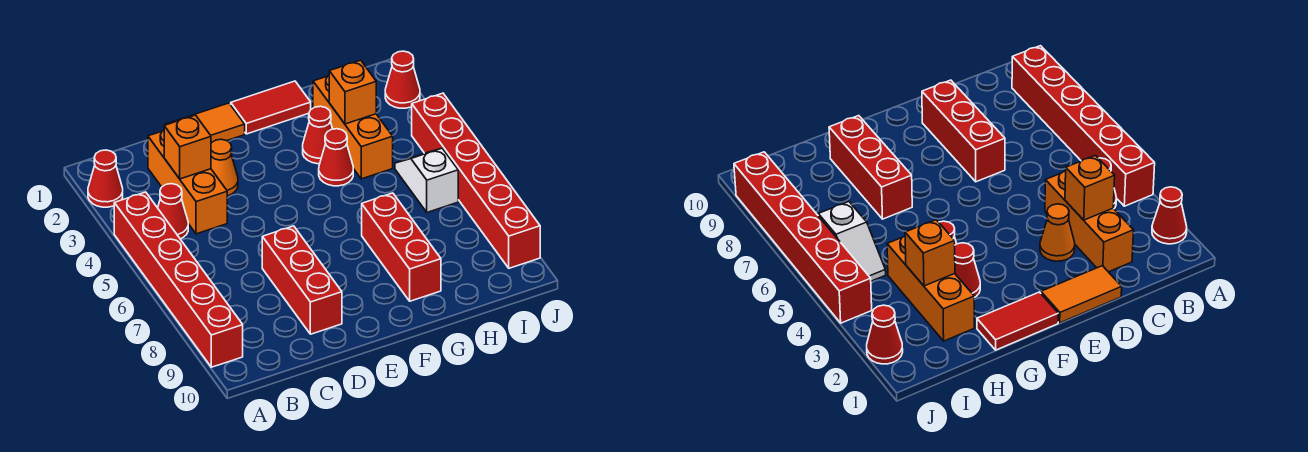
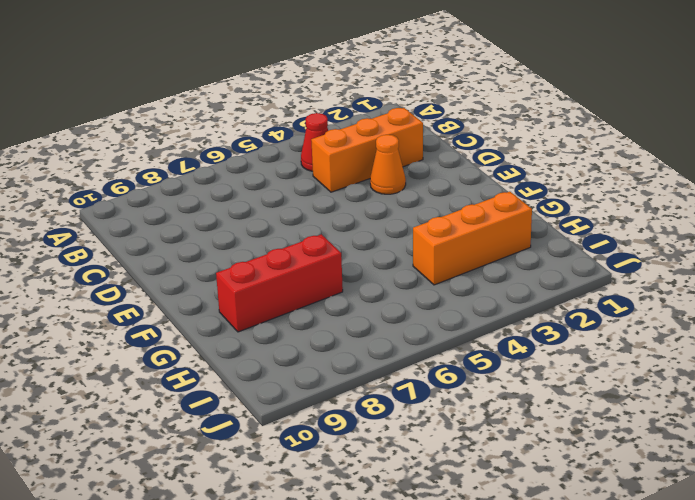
none -> red cone A2 level 1
none -> red brick A4:A9 level 1
none -> orange tile D1:E1 level 1

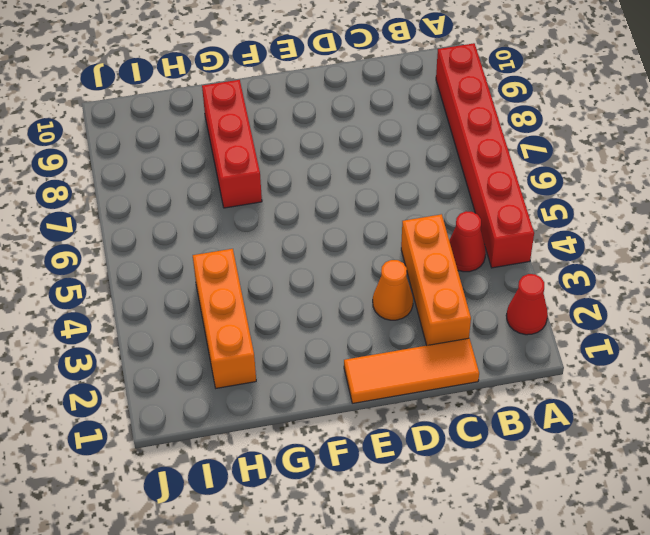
orange tile C1:E1 level 1 -> orange tile D1:E1 level 1
none -> red brick D7:D9 level 1
none -> red tile F1:G1 level 1
none -> red cone G3 level 1

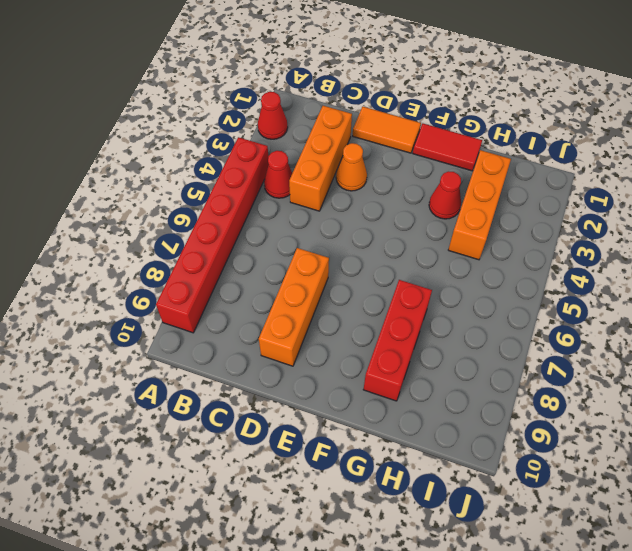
orange brick D7:D9 level 1 -> red brick D7:D9 level 1
none -> red cone G4 level 1
none -> white slope I5:I6 level 1 top 6
none -> red cone J2 level 1

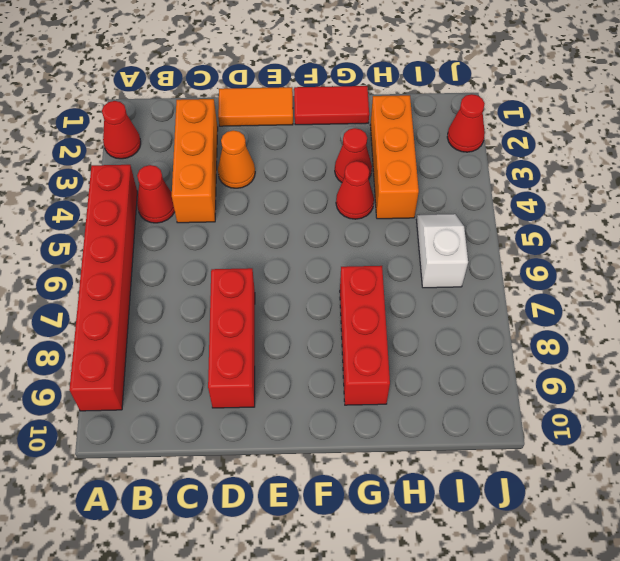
none -> red brick J4:J9 level 1
none -> orange brick C3 level 2
none -> orange brick H3 level 2

